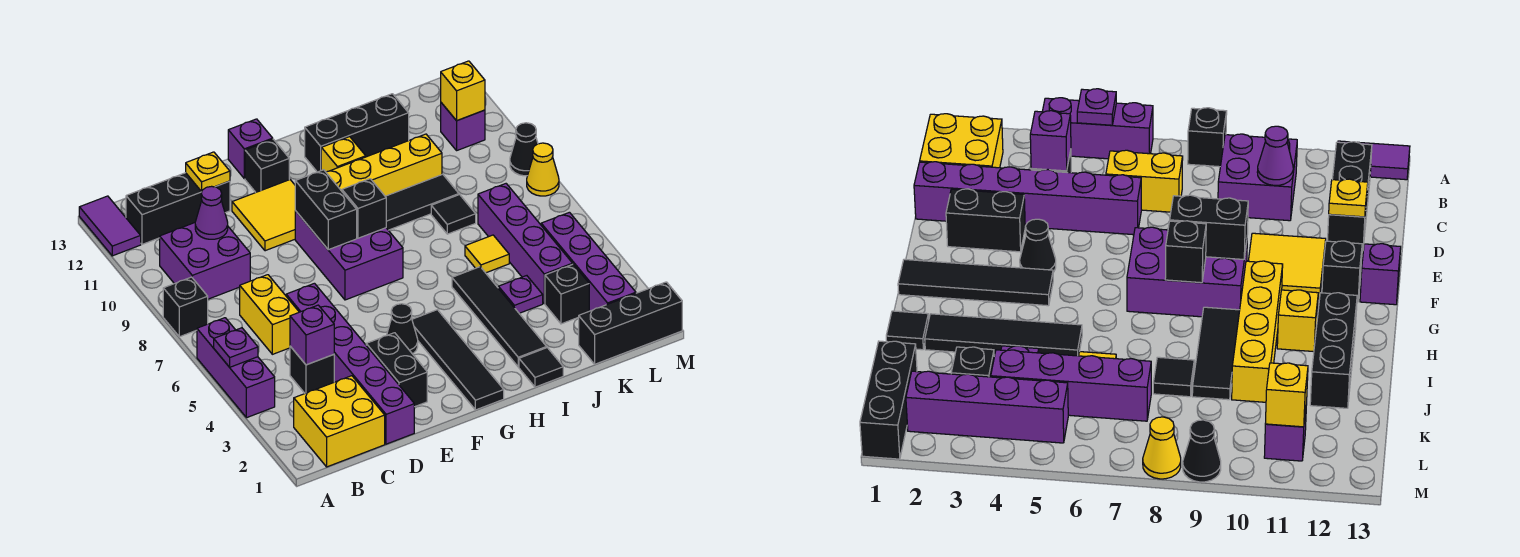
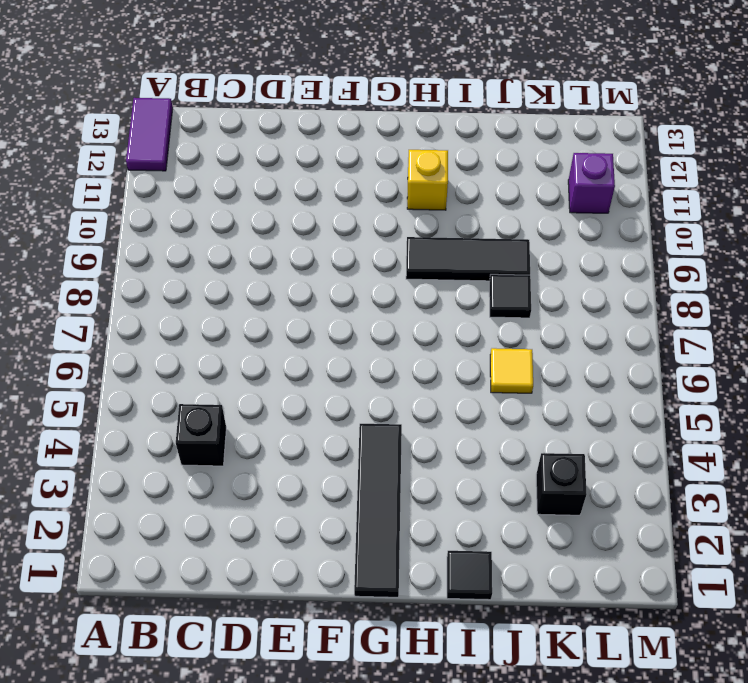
none -> purple brick A4:A6 level 1
none -> black brick A8 level 1
none -> yellow brick B1:C2 level 1
none -> purple brick B9:C10 level 1

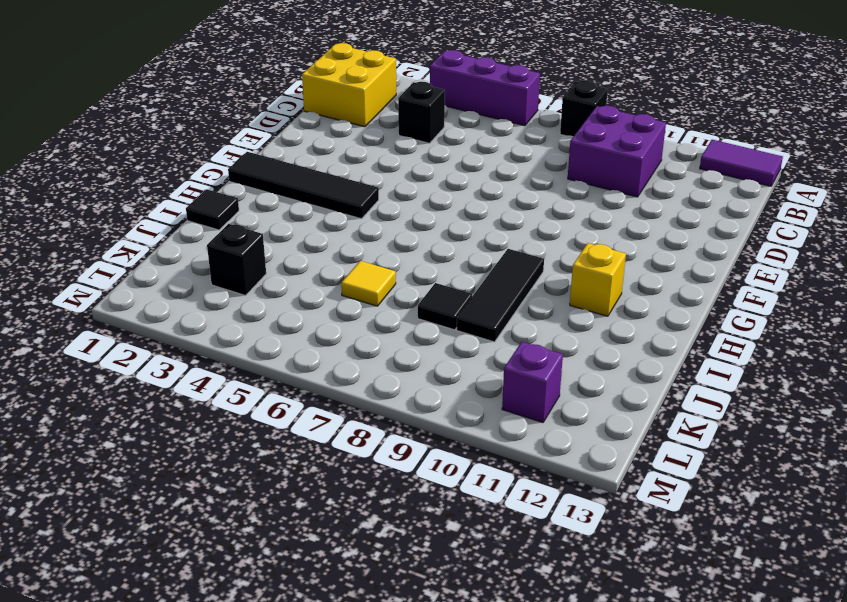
none -> black brick B12:D12 level 1
none -> yellow brick C6:C7 level 1
none -> purple brick D1:D6 level 1
none -> black brick E2:E3 level 1

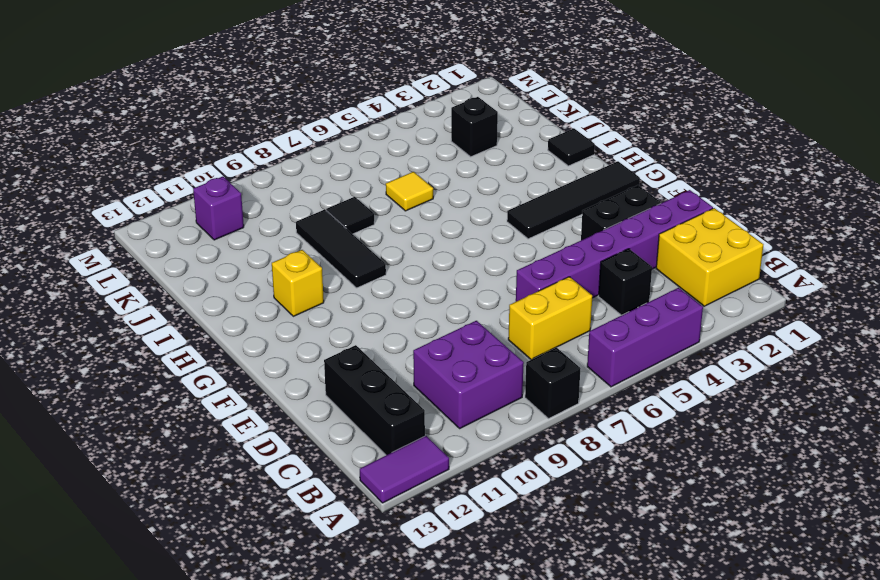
none -> yellow tile E10:F11 level 1
none -> black cone F4 level 1
none -> purple brick F7:G9 level 1
none -> black brick F12 level 1

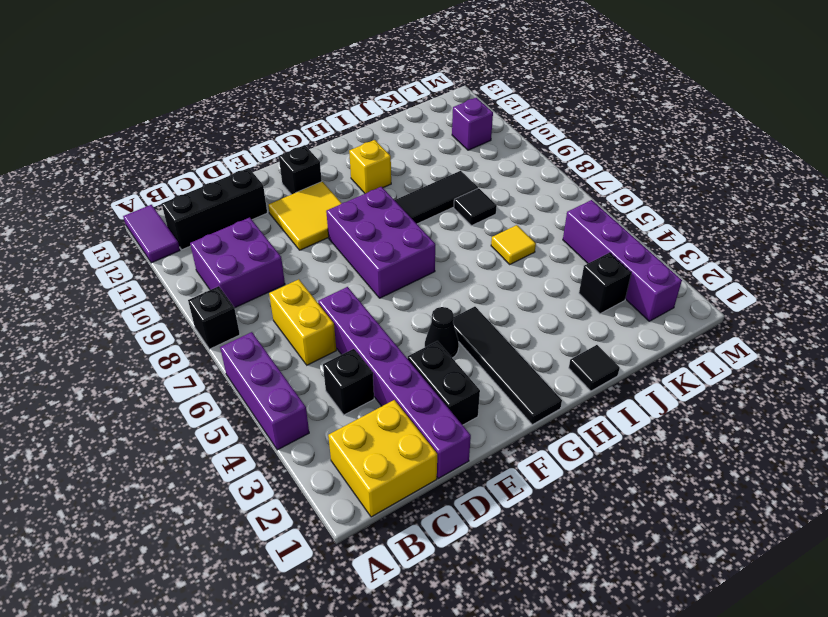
none -> purple brick F13 level 1
none -> yellow brick G10:J10 level 1
none -> black brick H12:J12 level 1
none -> black tile I2:I5 level 1

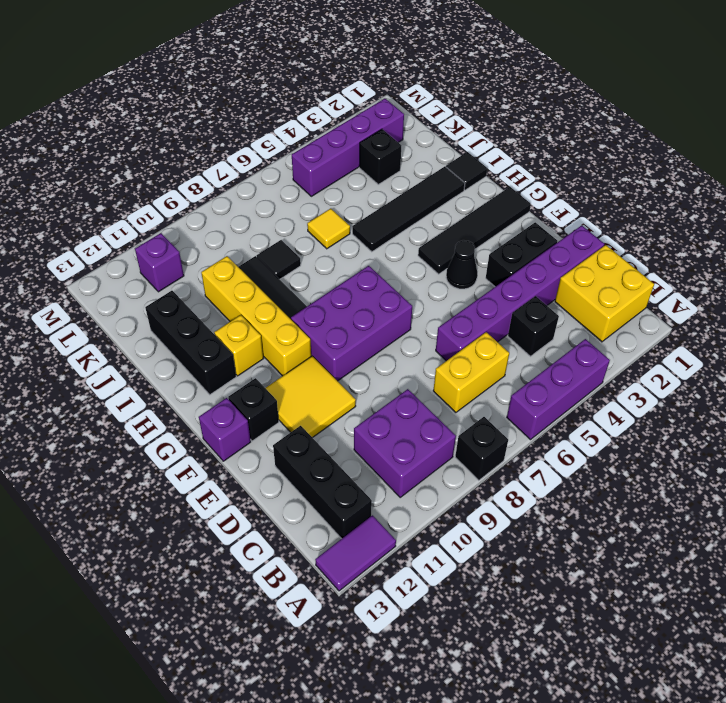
none -> purple plate J4 level 1
none -> black brick K1:M1 level 1
none -> purple brick K4:K7 level 1
none -> yellow cone M8 level 1

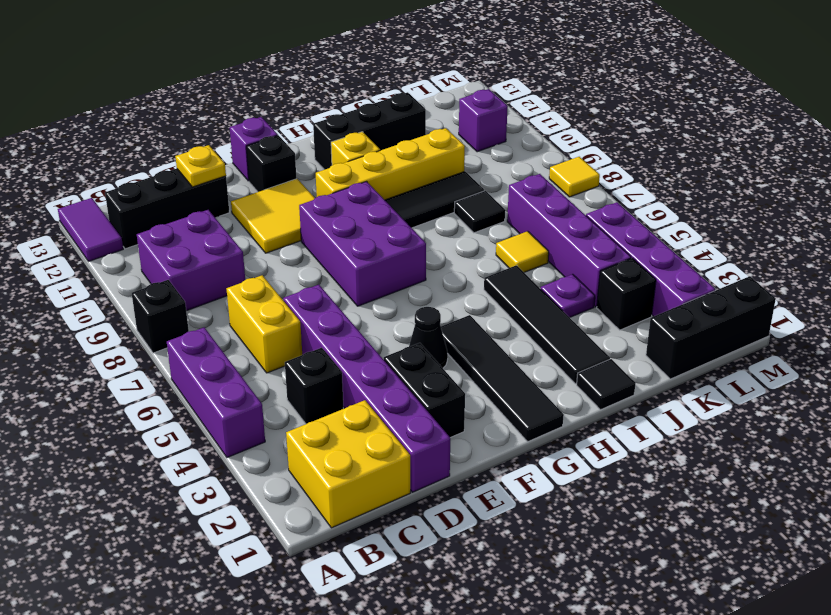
yellow tile M8 level 1 -> yellow cone M8 level 1
none -> black cone M9 level 1
none -> purple plate A5 level 2
none -> purple brick C4 level 2
none -> purple cone C10 level 2

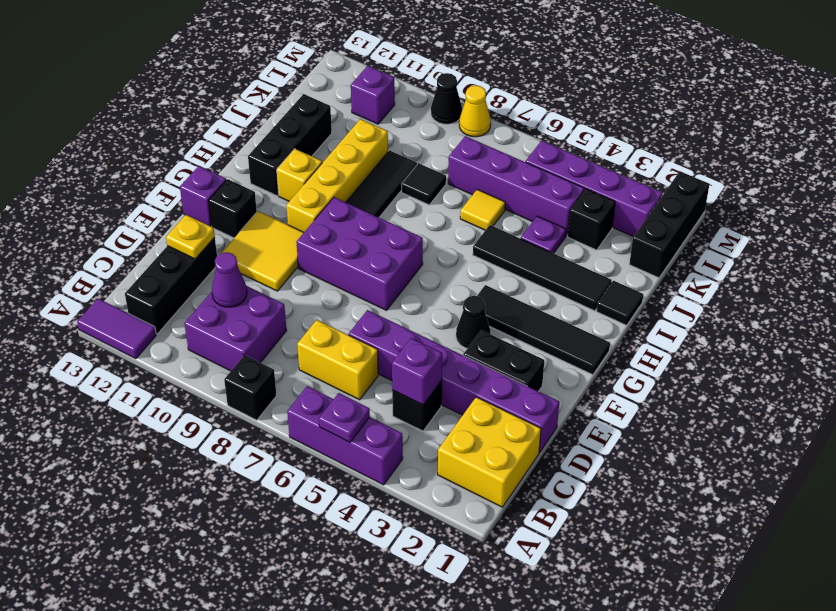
none -> black brick F8:F9 level 2
none -> black brick G8 level 2
none -> yellow brick L11 level 2

